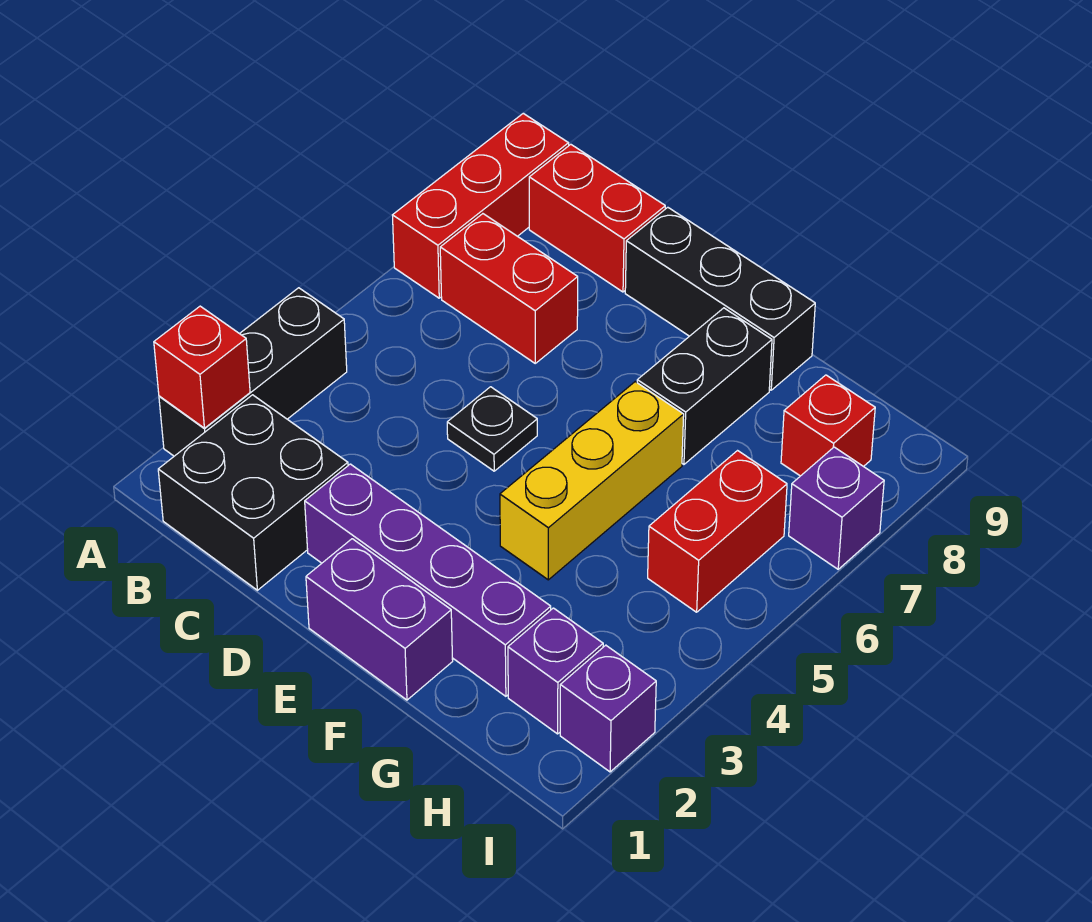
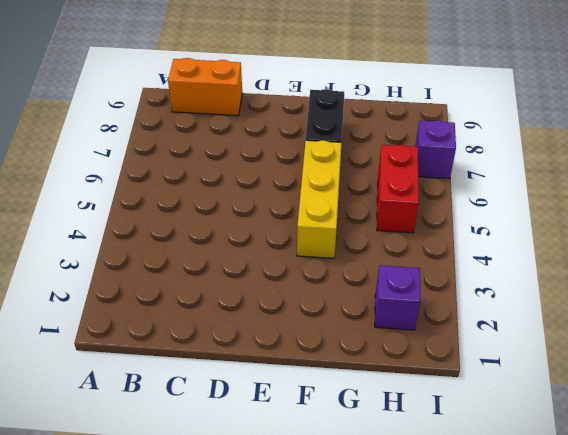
orange brick B9:C9 level 1 -> red brick B9:C9 level 1
none -> black brick A2:A4 level 1
none -> red brick A7:A9 level 1
none -> black brick B1:C2 level 1

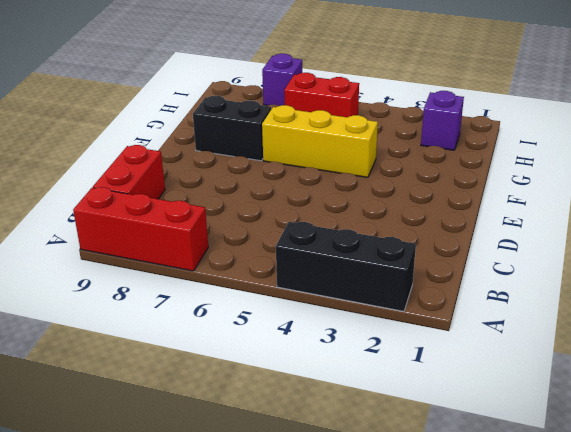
none -> black brick B1:C2 level 1
none -> red brick B7:C7 level 1
none -> purple brick D2:G2 level 1

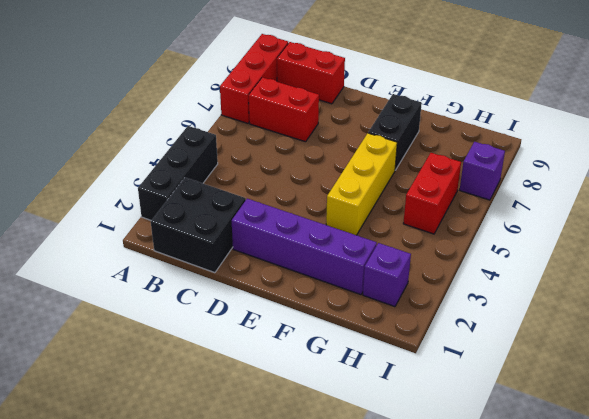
none -> black plate D5 level 1
none -> black brick D9:F9 level 1
none -> purple brick E1:F1 level 1

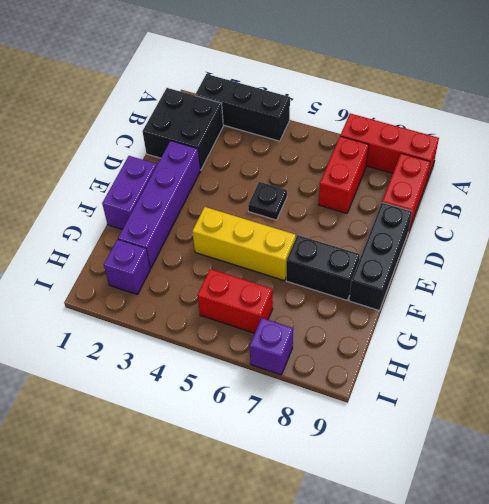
none -> red brick H8 level 1
none -> purple brick I2 level 1
none -> red brick A2 level 2

